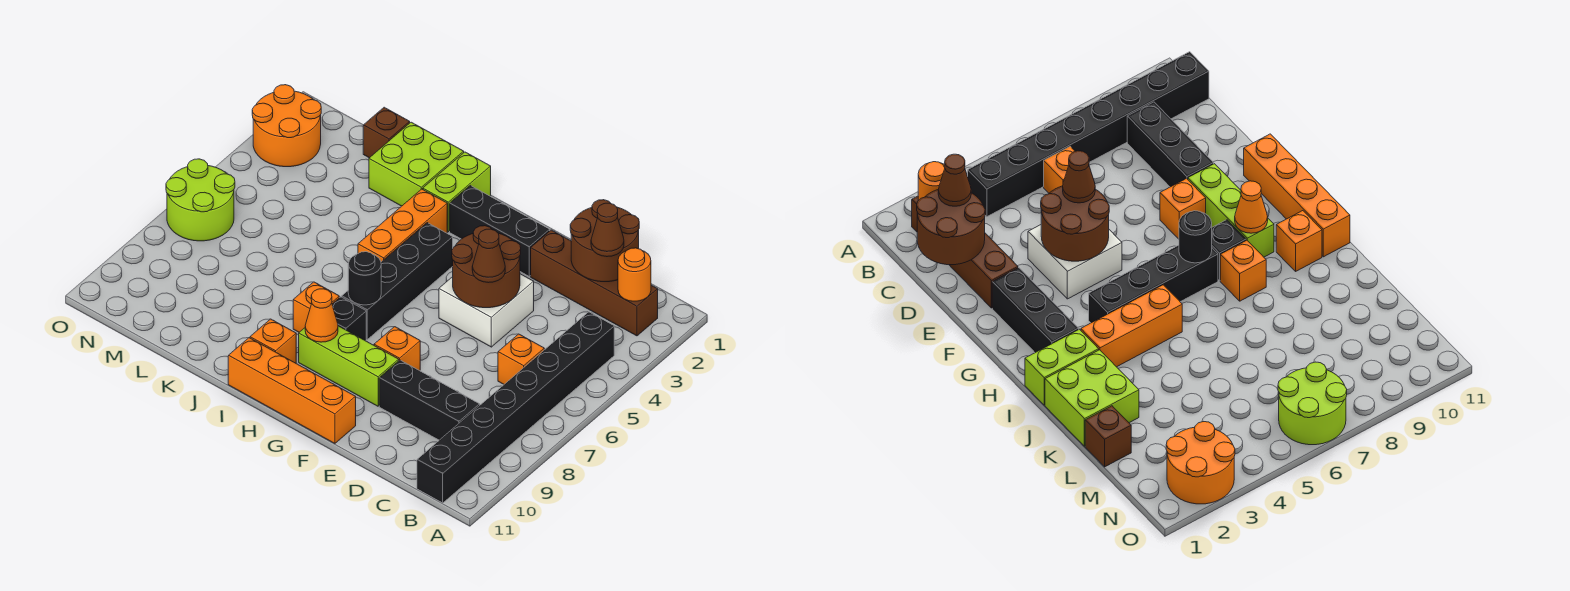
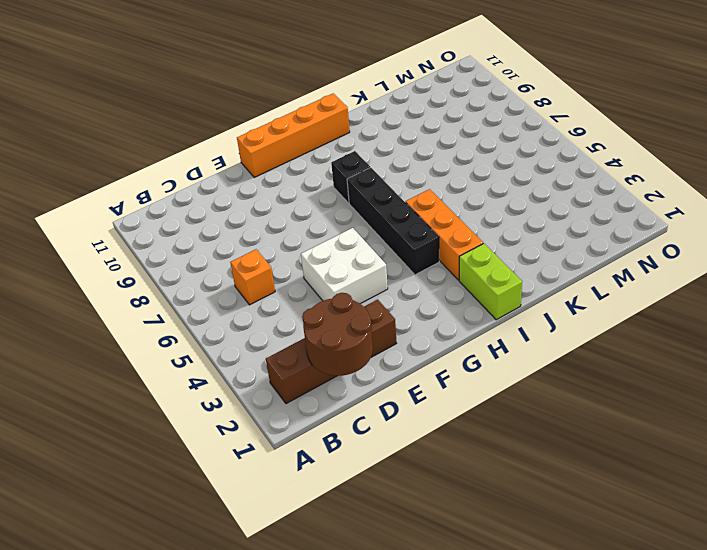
none -> black brick B4:B11 level 1
none -> black brick C9:E9 level 1
none -> black brick F2:H2 level 1

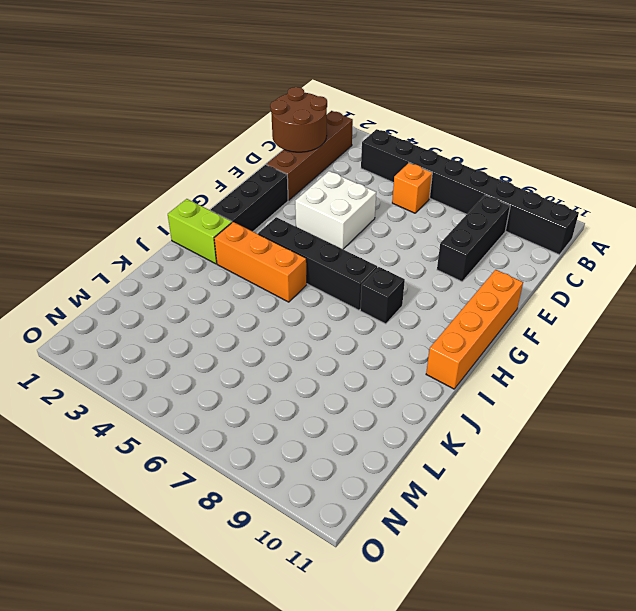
none -> orange brick F8 level 1
none -> lime brick F9:H9 level 1
none -> orange brick I8 level 1

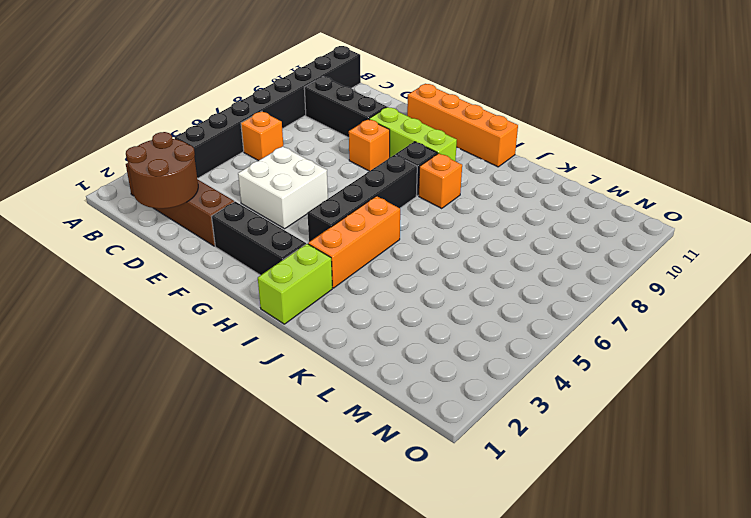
none -> orange brick I10 level 1
none -> lime brick J1:K2 level 1
none -> brown brick L1 level 1

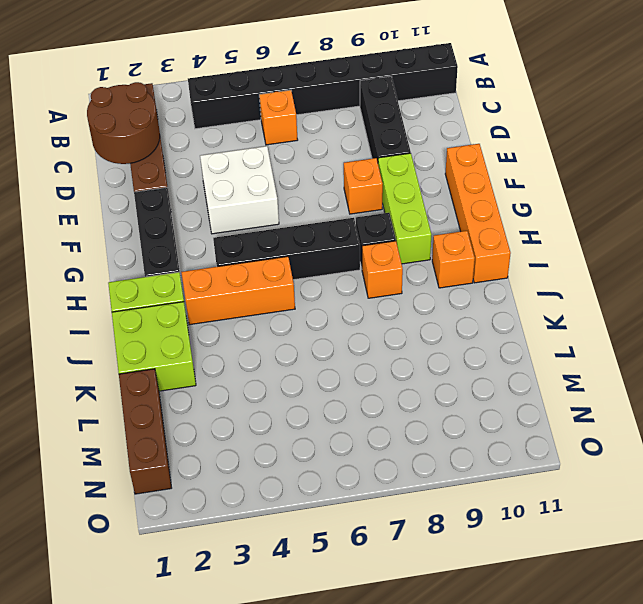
brown brick L1:N1 level 1 -> brown brick L1 level 1
none -> orange round brick N2:O3 level 1
none -> lime round brick N6:O7 level 1
none -> orange round brick B2 level 2

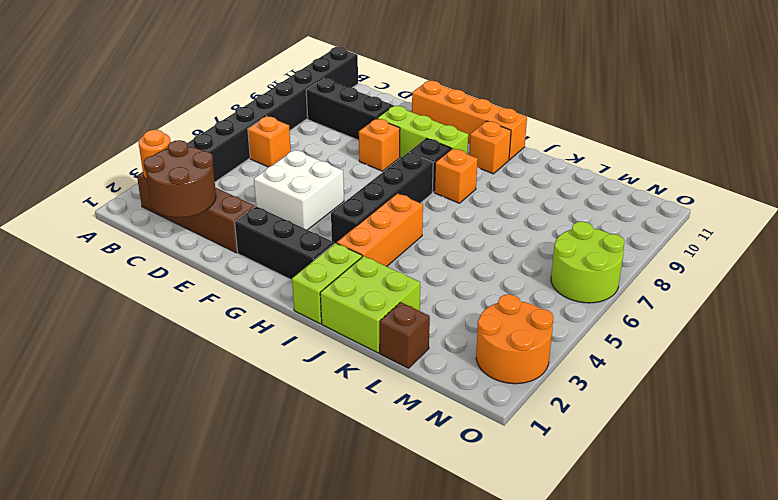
none -> brown round brick E4:F5 level 2
none -> black round brick H7 level 2
none -> orange cone H9 level 2

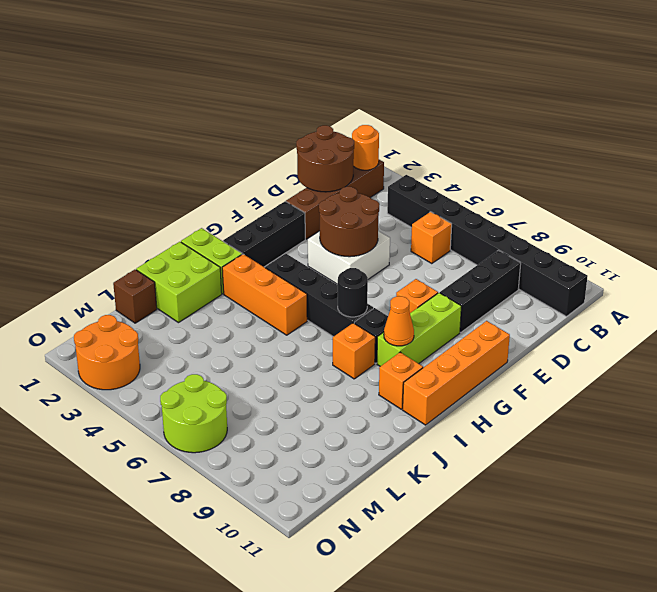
none -> brown cone C2 level 3
none -> brown cone E5 level 3

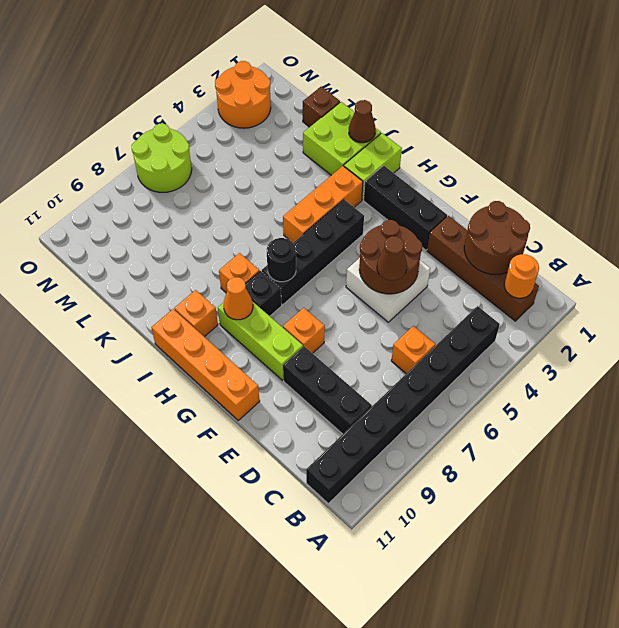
brown cone J1 level 2 -> brown cone C2 level 3

